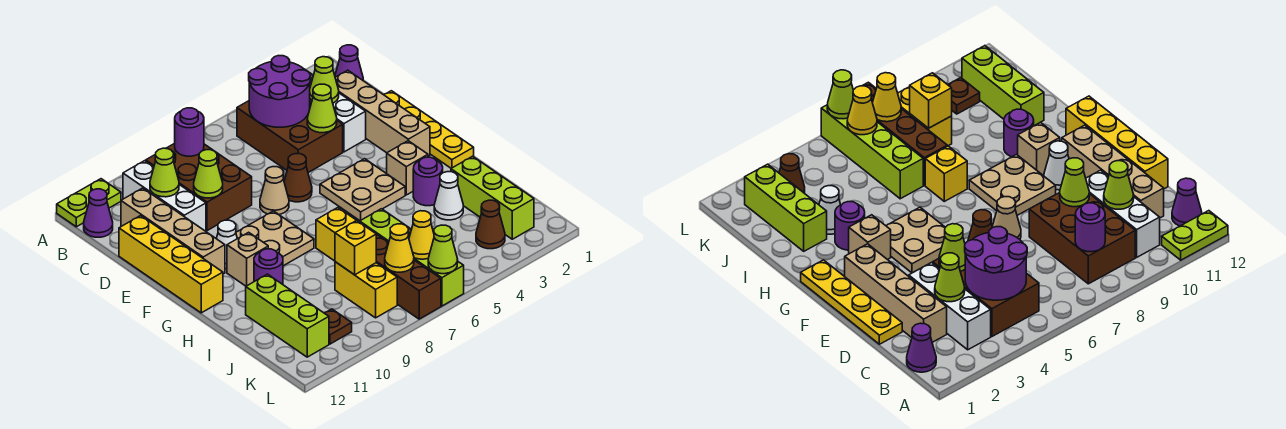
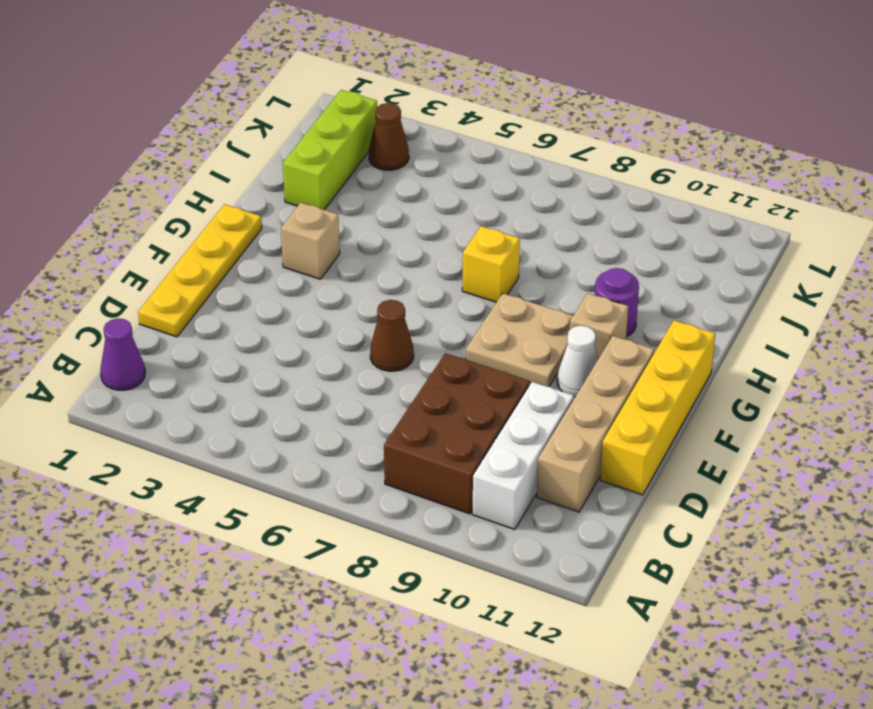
none -> lime plate A11:A12 level 1
none -> white brick B3:D3 level 1
none -> brown brick B4:D5 level 1
none -> purple cone B12 level 1

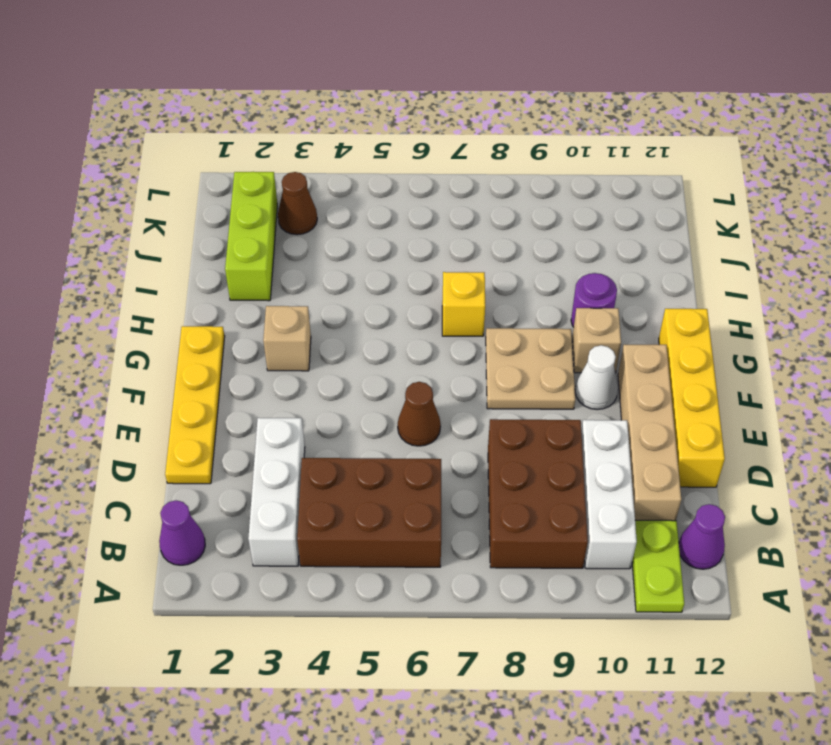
lime plate A11:B11 level 1 -> lime plate A11:A12 level 1
brown brick B4:C6 level 1 -> brown brick B4:D5 level 1
none -> tan brick C2:F2 level 1
none -> tan cone E7 level 1
none -> tan plate F4:G5 level 1
none -> purple round brick H3 level 1

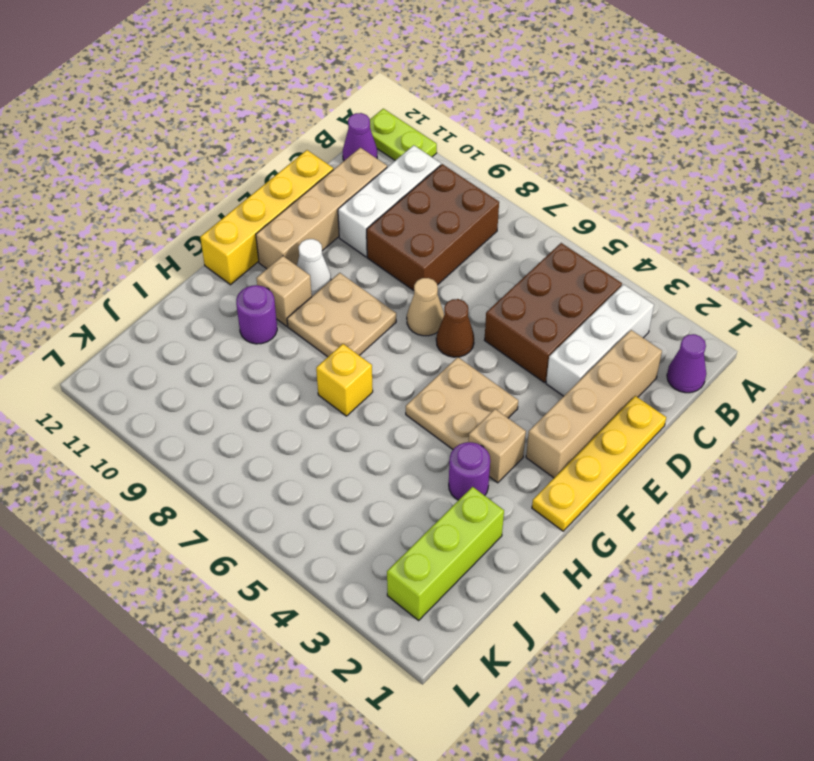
none -> white cone I3 level 1
none -> lime brick I6:L6 level 1
none -> brown brick I7:L7 level 1
none -> lime brick I11:K11 level 1

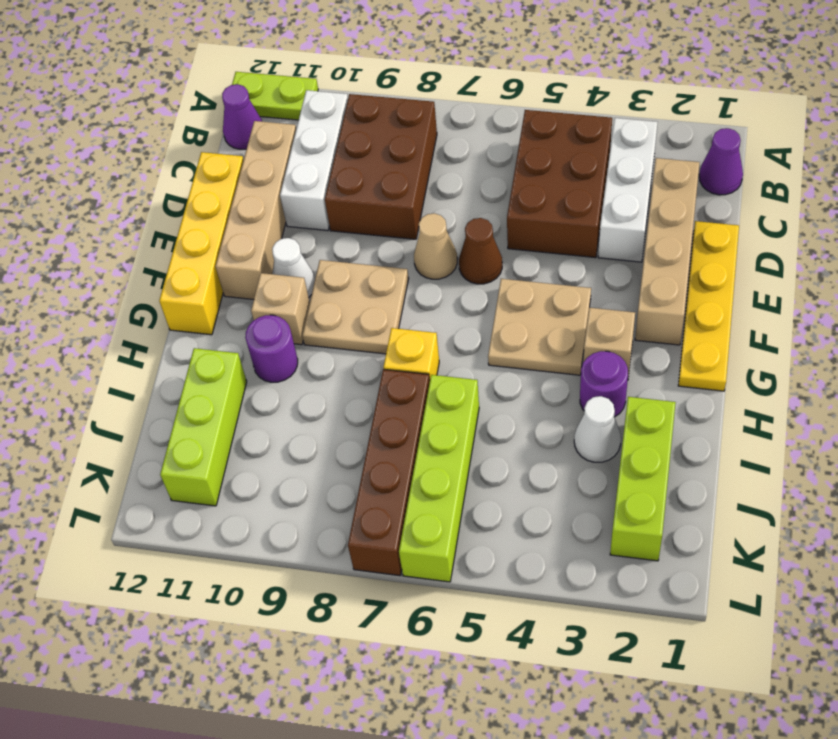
none -> yellow brick J8:K8 level 1
none -> brown cone K3 level 1
none -> brown plate K10 level 1
none -> purple round brick B4:C5 level 2

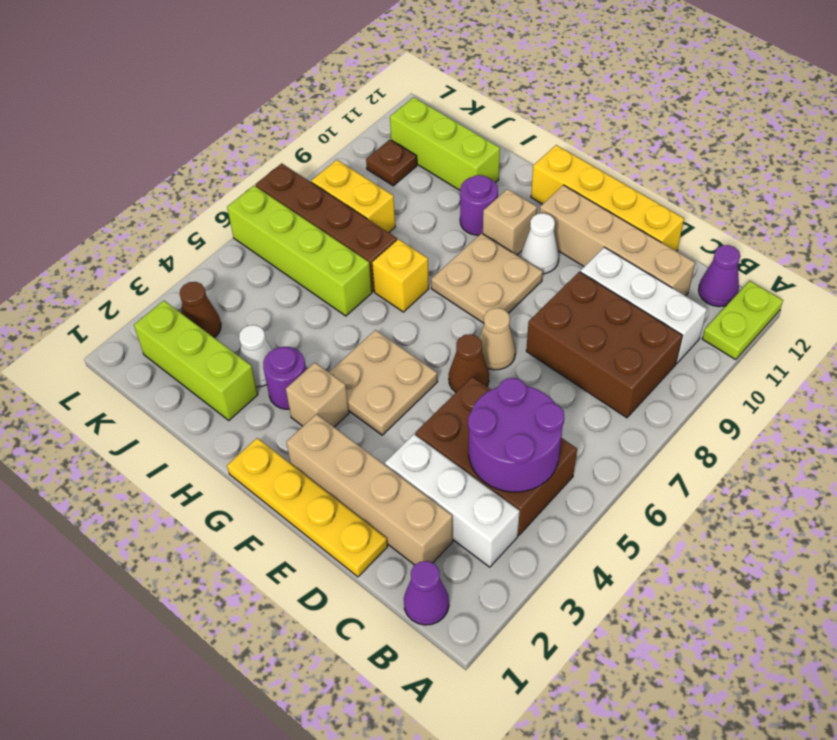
none -> purple round brick B8 level 2
none -> lime cone C3 level 2
none -> lime cone C10 level 2
none -> lime cone D4 level 2

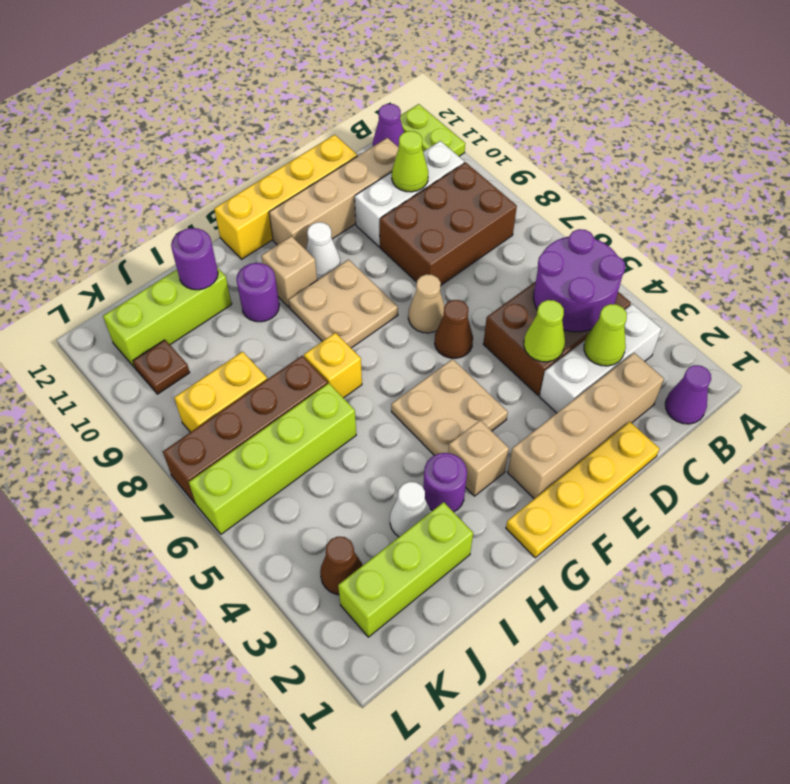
purple round brick I11 level 2 -> purple round brick B8 level 2
none -> lime cone D9 level 2
none -> yellow brick J8 level 2
none -> yellow cone K6 level 2
none -> yellow cone K7 level 2

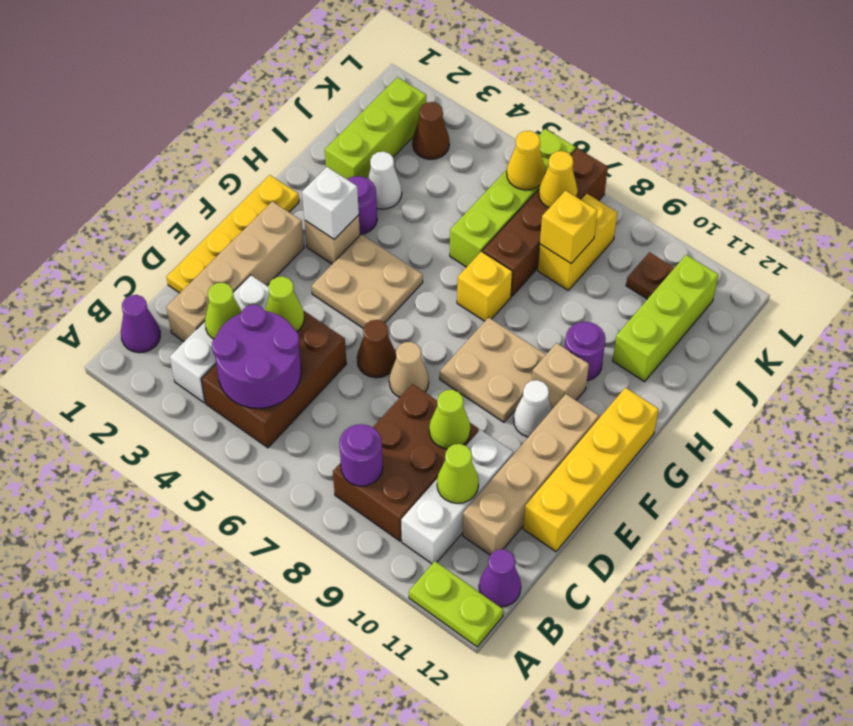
white brick G3 level 2 -> none
none -> lime cone L6 level 2

